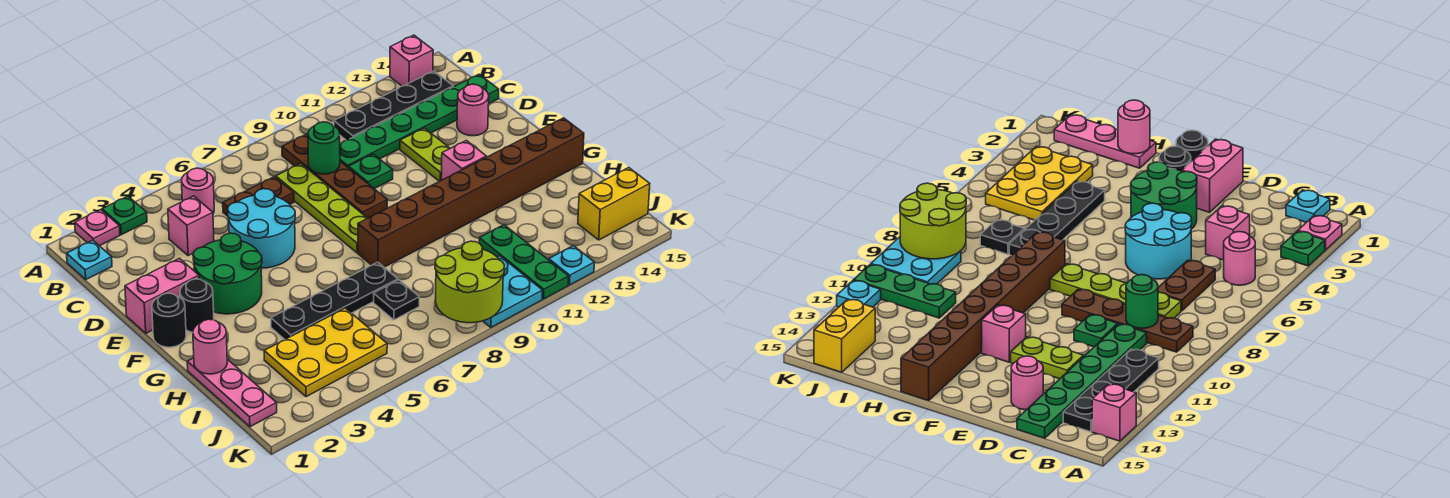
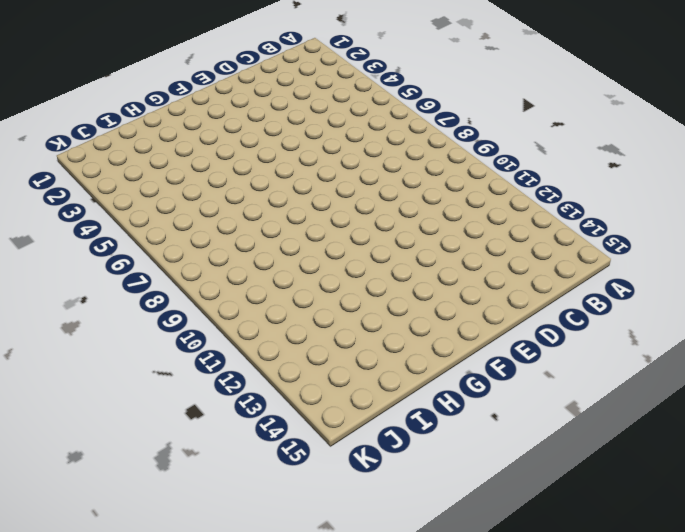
none -> pink plate A2 level 1
none -> green plate A3 level 1
none -> pink brick A14 level 1
none -> cyan plate B1 level 1

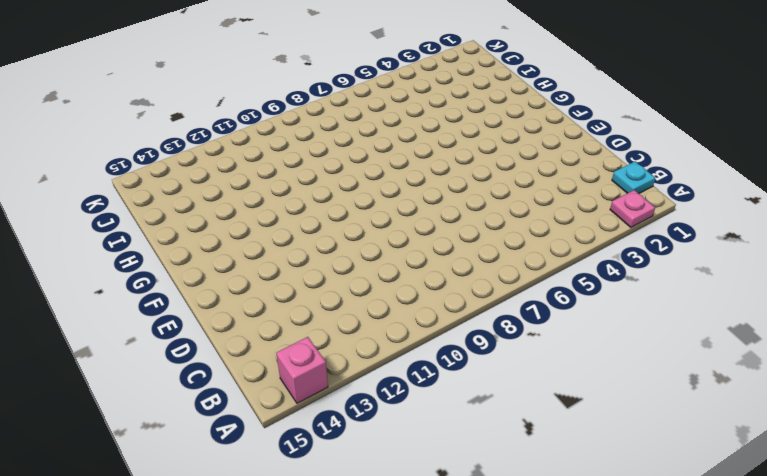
none -> green plate A3 level 1
none -> pink round brick B5 level 1
none -> brown plate B9:E9 level 1
none -> black plate B11:B14 level 1

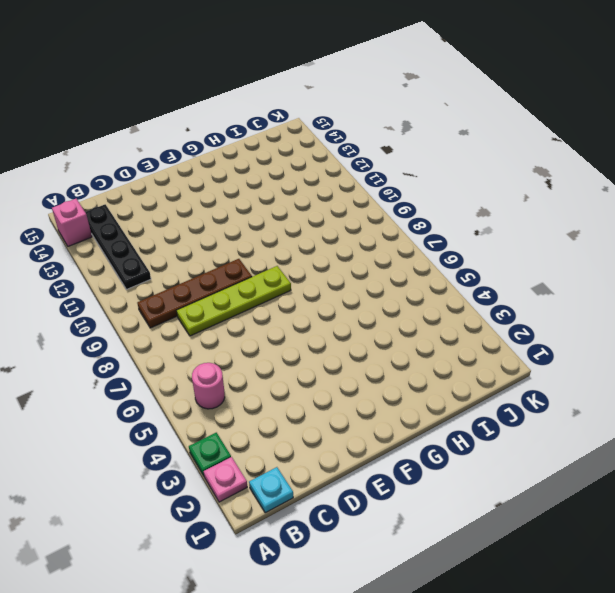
none -> pink brick C4 level 1
none -> brown plate C6:C7 level 1
none -> green plate C10:C15 level 1
none -> cyan round brick D5:E6 level 1

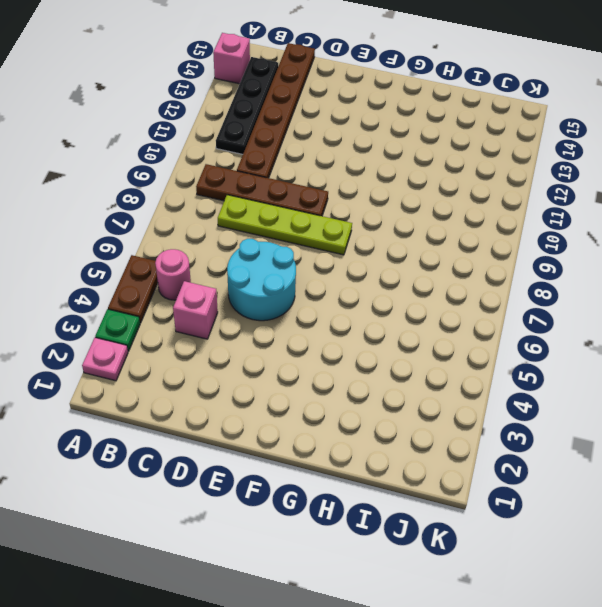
brown plate A4:A5 level 1 -> brown plate C6:C7 level 1
brown plate C10:C15 level 1 -> green plate C10:C15 level 1
none -> cyan plate B1 level 1
none -> green plate D10 level 1
none -> lime plate D12:E12 level 1
none -> pink round brick D14 level 1

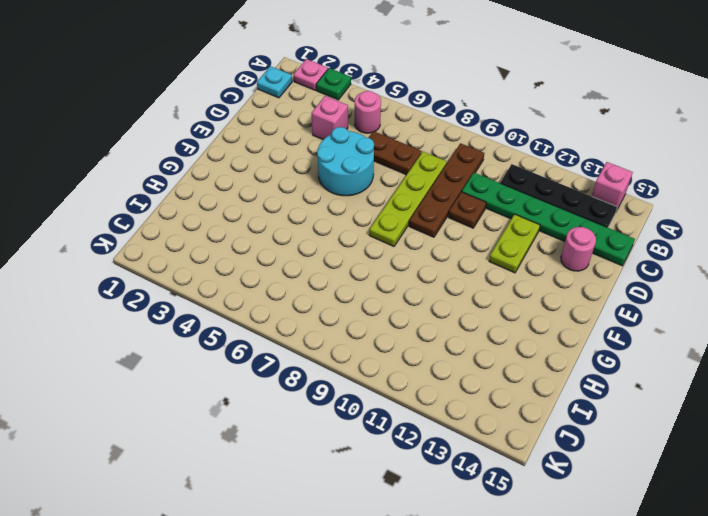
brown plate D10 level 1 -> green plate D10 level 1
none -> pink brick E1:E2 level 1
none -> green round brick E3:F4 level 1
none -> black round brick F1 level 1
none -> black round brick F2 level 1

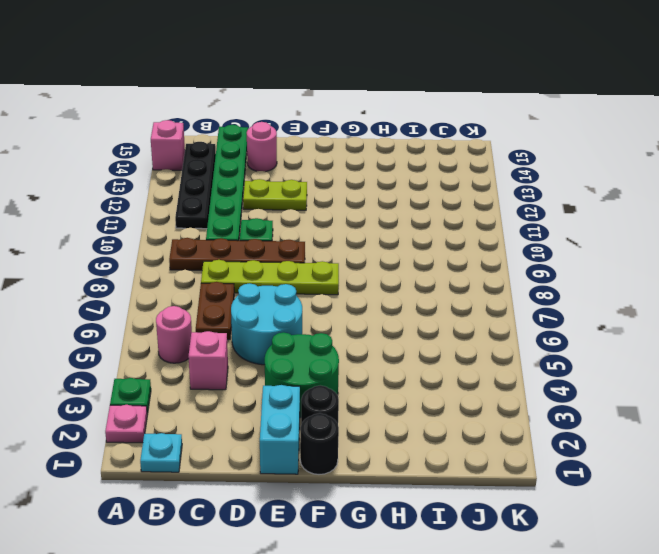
cyan brick E1:E2 level 1 -> pink brick E1:E2 level 1
none -> pink brick F12 level 1
none -> brown brick G8:G15 level 1
none -> pink plate H1:J1 level 1
none -> black plate H4:H7 level 1

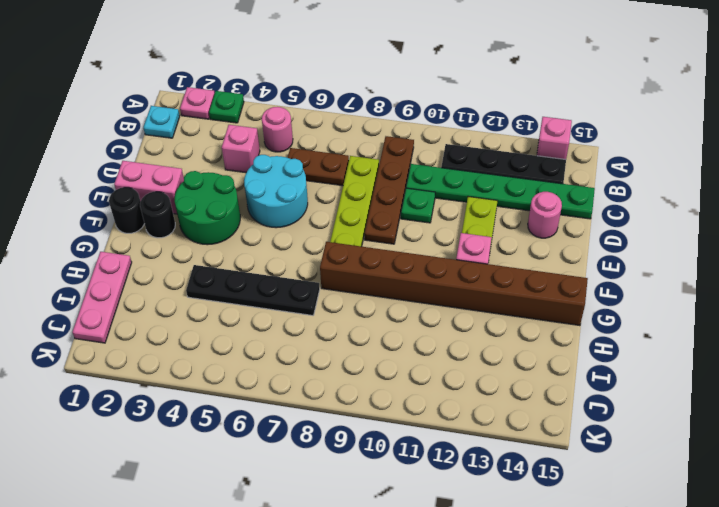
none -> yellow plate I3:J5 level 1
none -> black plate I7 level 1
none -> green plate I11:K11 level 1
none -> cyan plate J9:K10 level 1

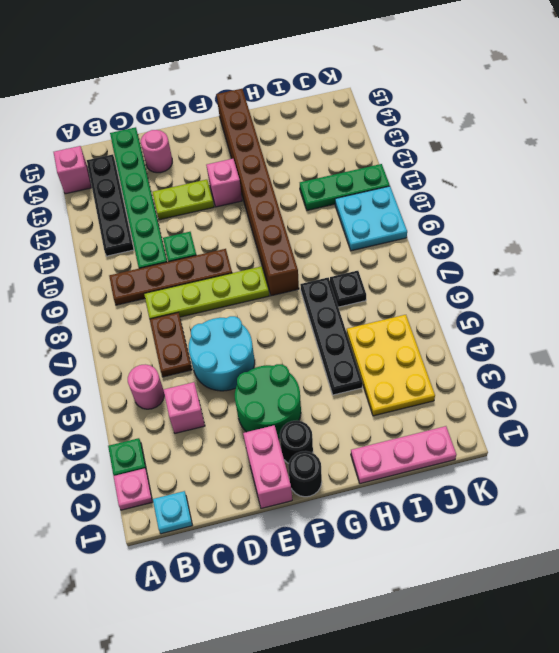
none -> yellow brick J14:J15 level 1
none -> cyan plate K12 level 1
none -> green round brick C9 level 2
none -> pink round brick H1 level 2

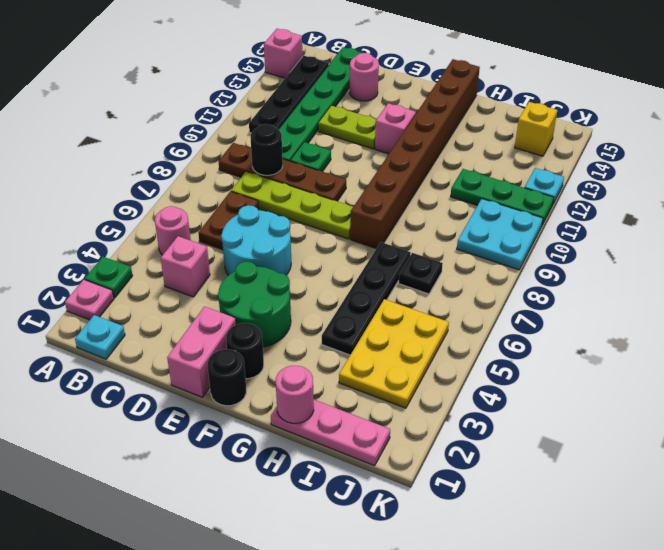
black round brick C9 level 2 -> green round brick C9 level 2
yellow brick J14 level 1 -> yellow brick J14:J15 level 1
none -> lime round brick J8:K9 level 2

